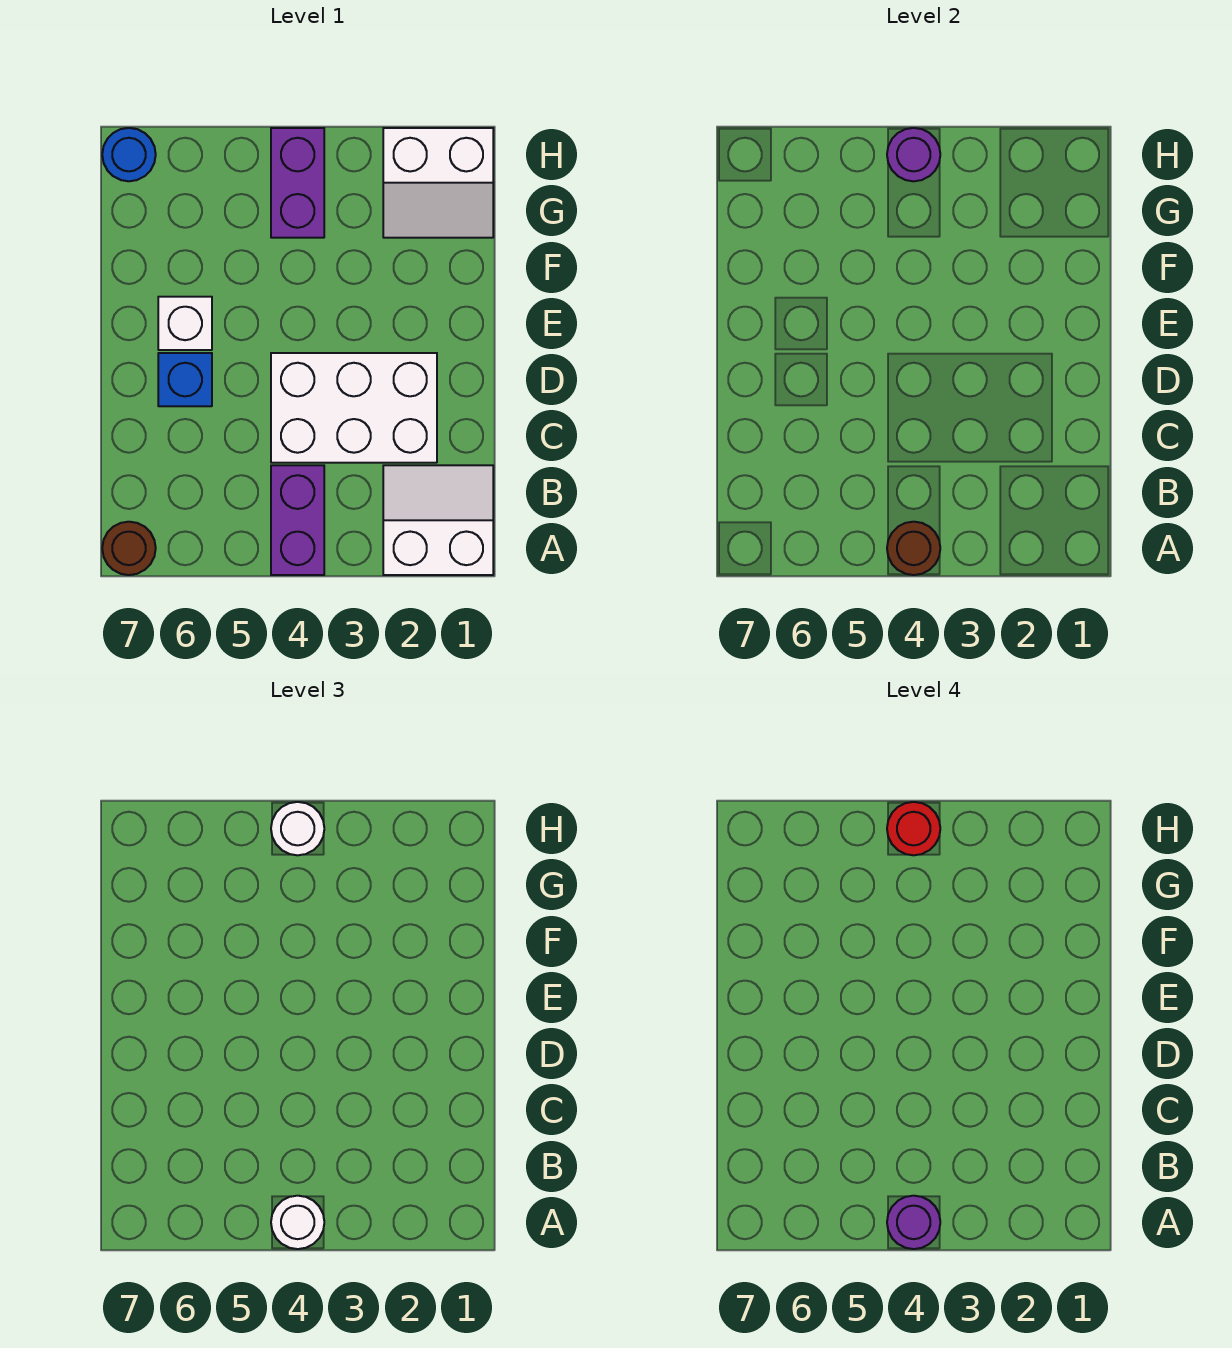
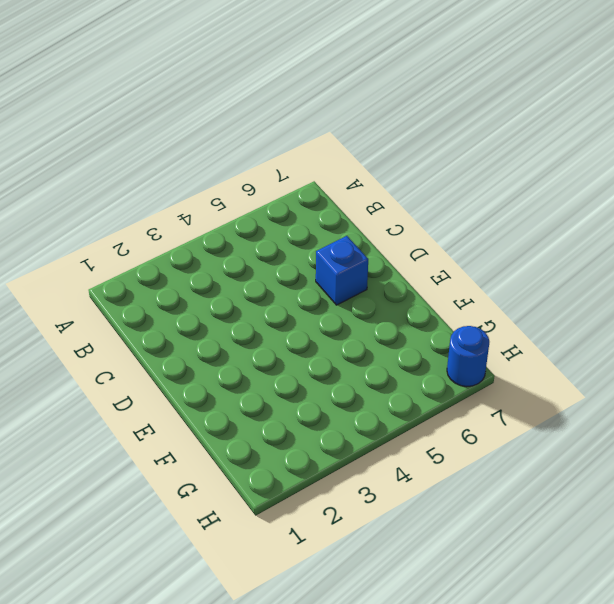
none -> white slope A1:B2 level 1 top A
none -> purple brick A4:B4 level 1
none -> brown round brick A7 level 1

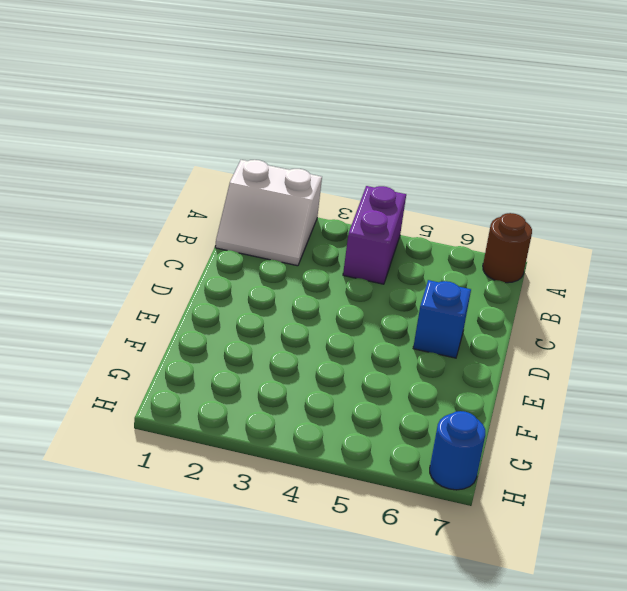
none -> white brick C2:D4 level 1
none -> white brick E6 level 1
none -> white slope G1:H2 level 1 top H

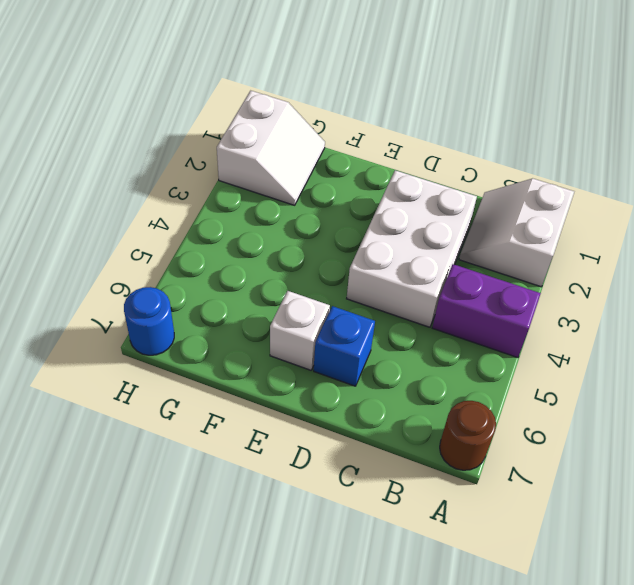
none -> purple brick G4:H4 level 1
none -> brown round brick A4 level 2
none -> purple round brick H4 level 2

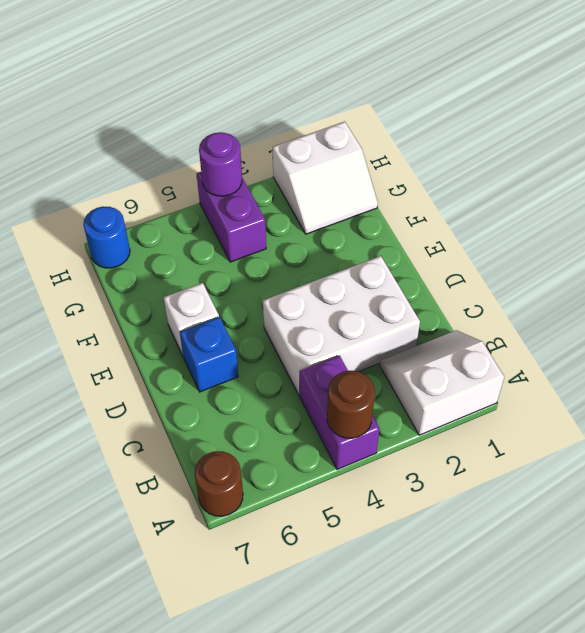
none -> white round brick A4 level 3
none -> white round brick H4 level 3
none -> purple round brick A4 level 4

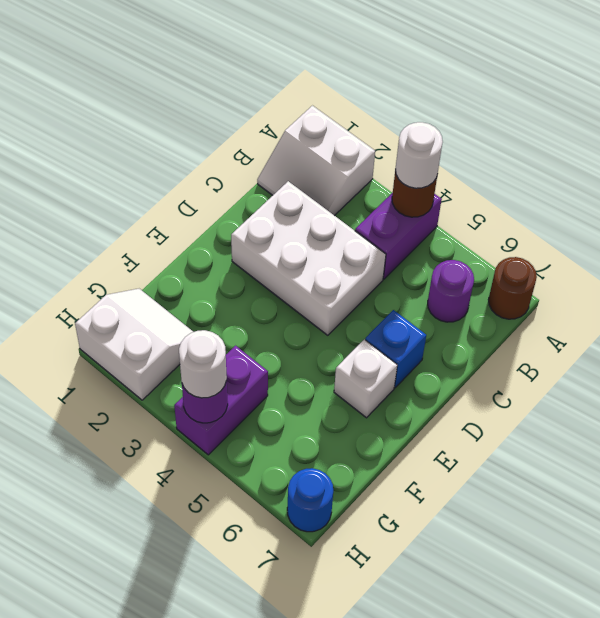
purple round brick B6 level 1 -> purple round brick A4 level 4
none -> red round brick H4 level 4

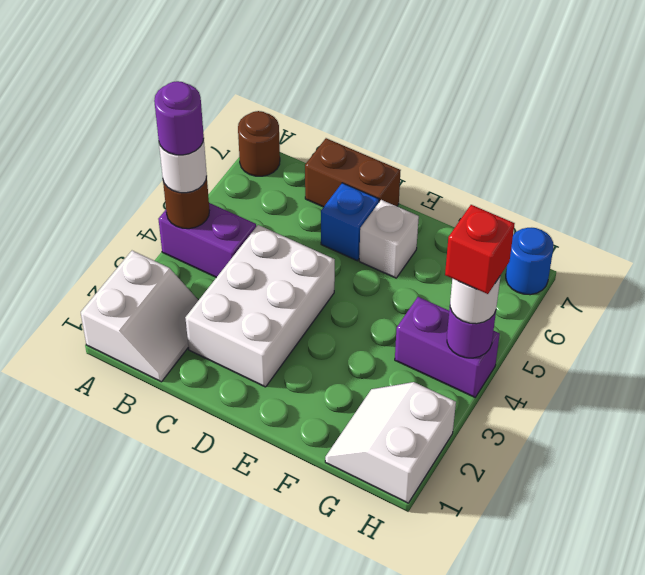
brown brick C7:D7 level 1 -> none
red brick H4 level 4 -> red round brick H4 level 4

